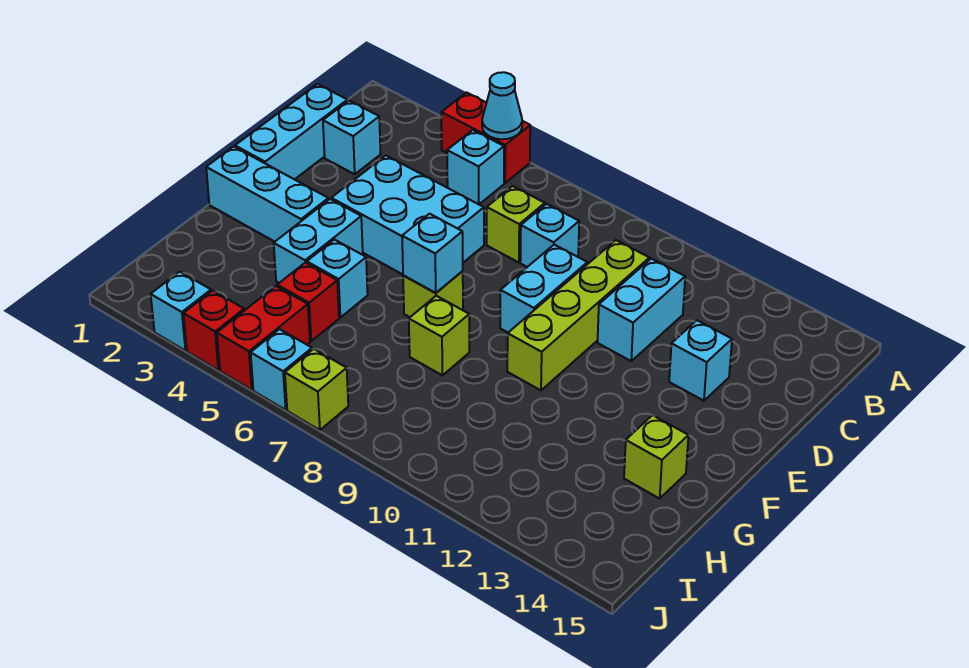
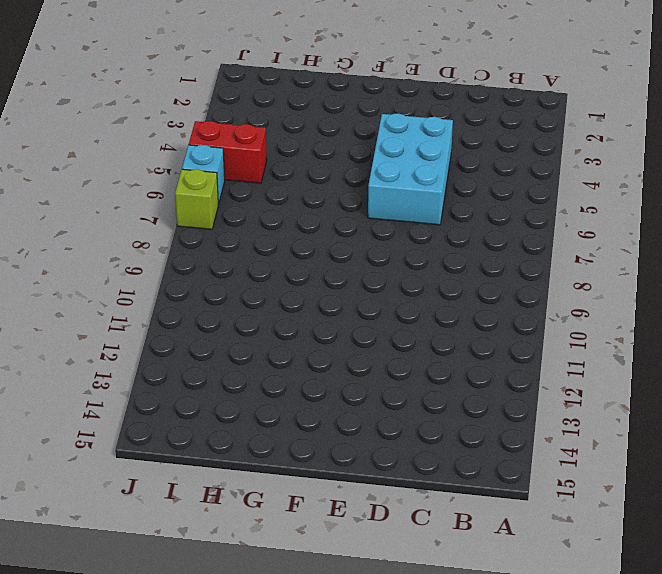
none -> red brick A4:A5 level 1
none -> cyan brick B5 level 1
none -> cyan brick C1:E1 level 1

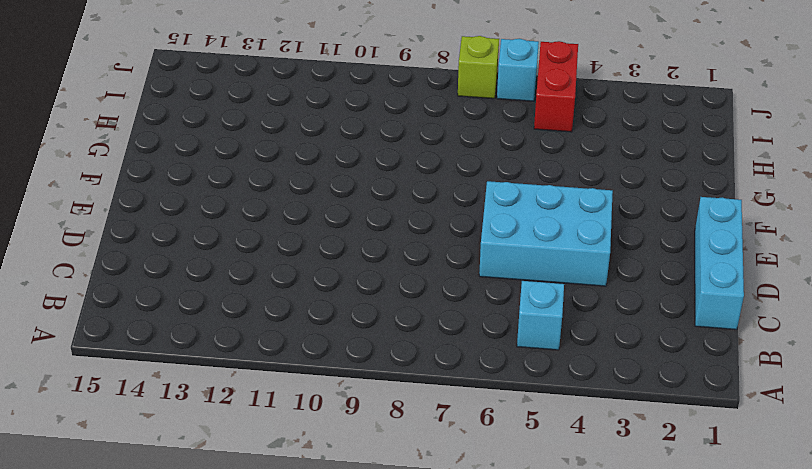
none -> red brick A4:A5 level 1
none -> cyan brick C2 level 1
none -> lime brick C7 level 1

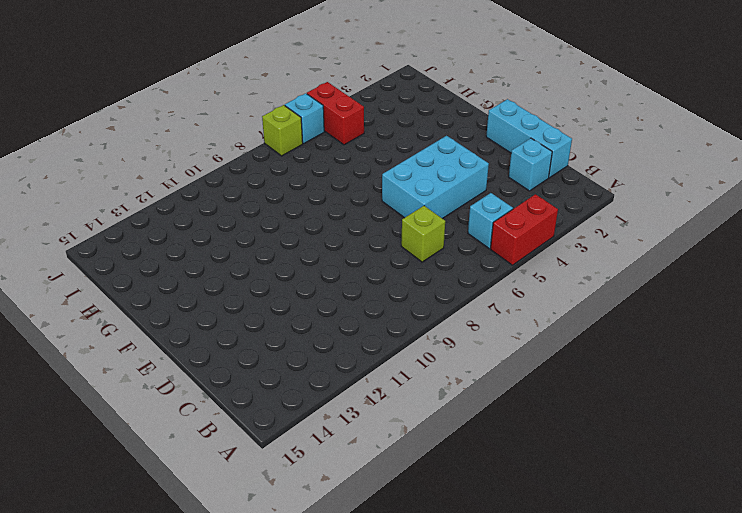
none -> cyan brick C8 level 1
none -> lime brick C10:F10 level 1
none -> cyan brick C11:D11 level 1

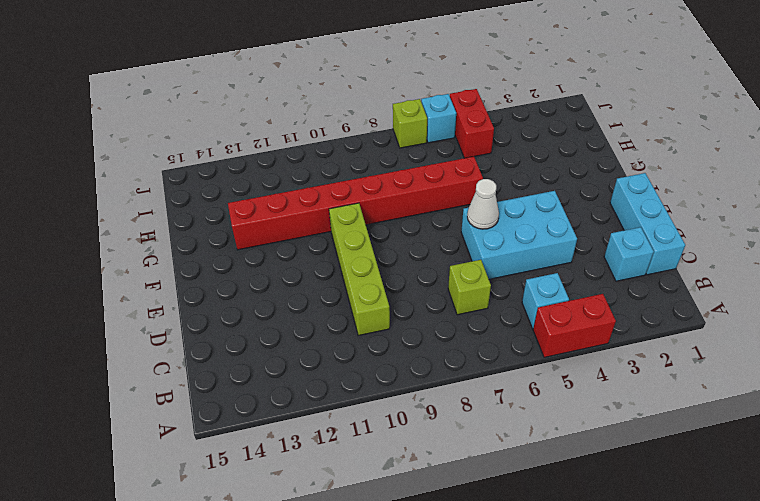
white cone E6 level 2 -> none
red brick G6:G13 level 1 -> lime brick G8 level 1
none -> cyan brick C8 level 1
none -> cyan brick C11:D11 level 1
none -> cyan brick D9:E9 level 1

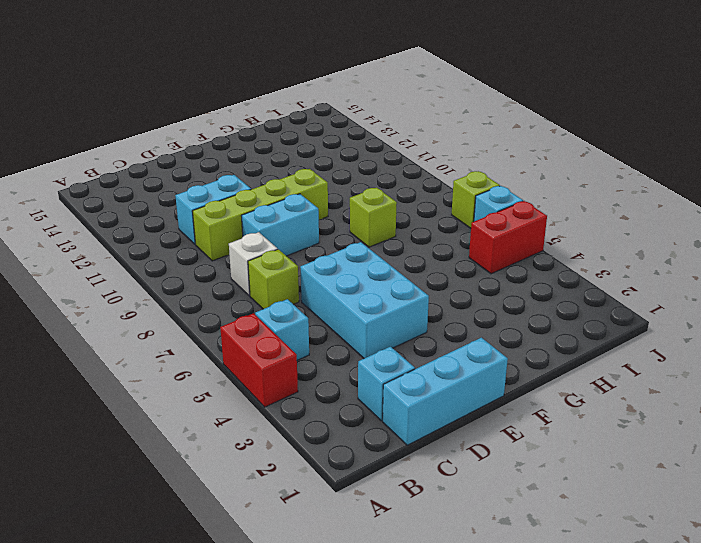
white brick C8 level 1 -> cyan brick C8 level 1
none -> cyan brick D13 level 1
none -> cyan brick F1:F3 level 1
none -> cyan brick F4:G4 level 1

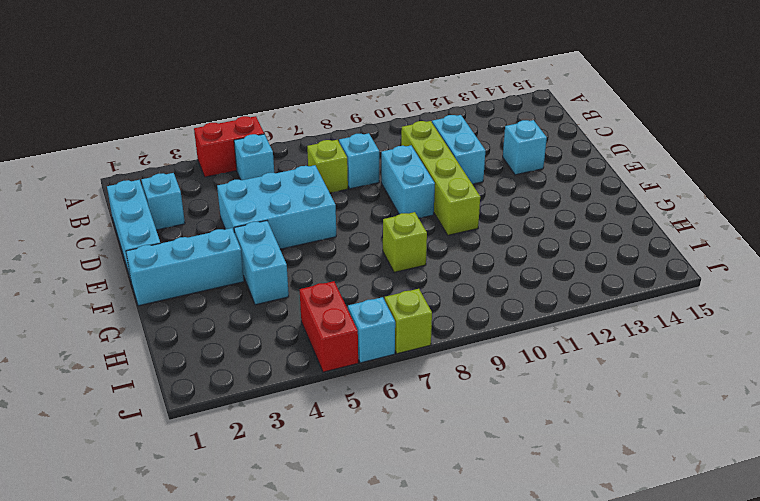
none -> lime brick F7 level 1
none -> cyan brick G5 level 1
none -> lime brick G14 level 1

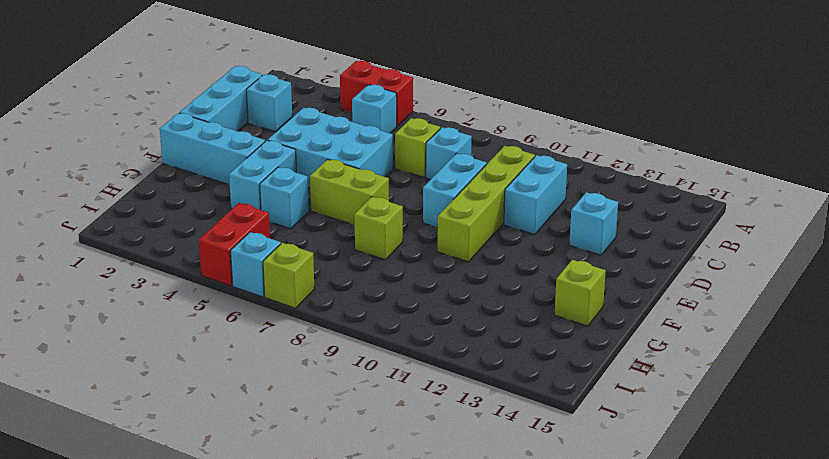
lime brick F6:F7 level 1 -> lime brick F7 level 1
none -> red brick H5 level 1
none -> cyan brick J3 level 1
none -> red brick J4 level 1

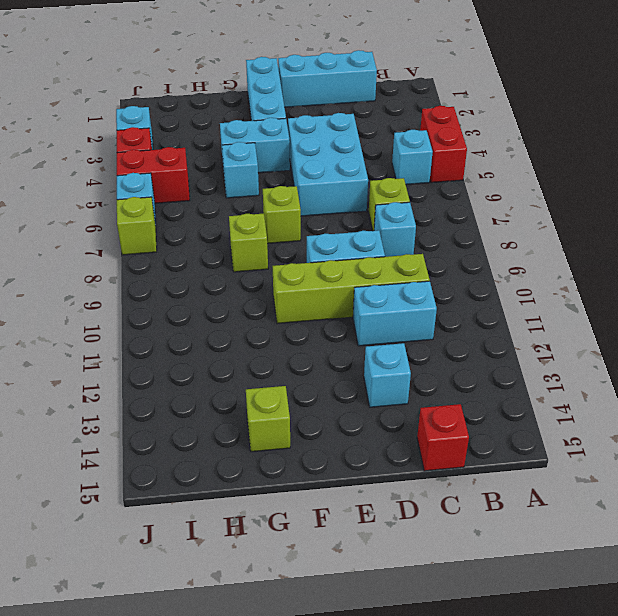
red brick C15 level 1 -> red brick H5 level 1
none -> cyan brick C2 level 1
none -> cyan cone A5 level 2
none -> cyan brick F7 level 2

